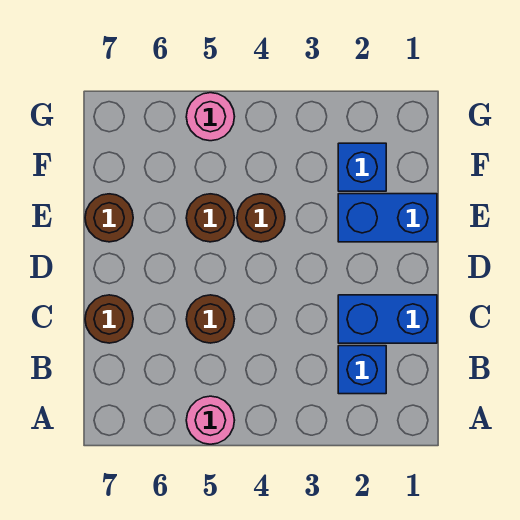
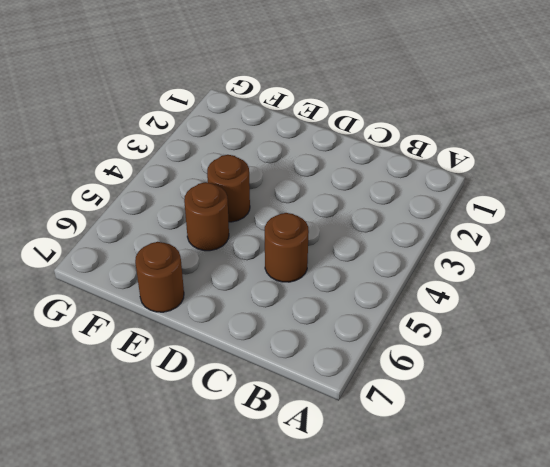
none -> pink round brick A5 level 1
none -> blue brick B2 level 1

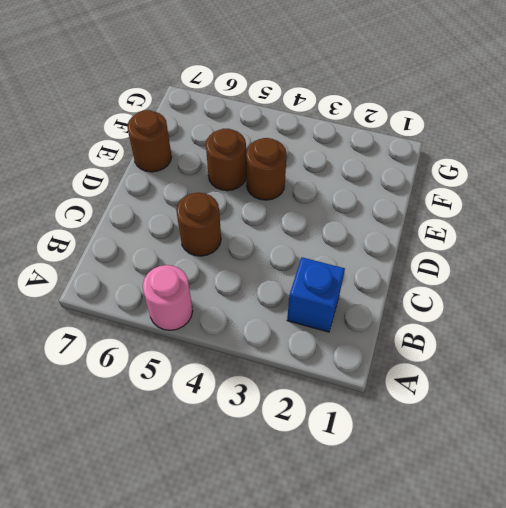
none -> blue brick C1:C2 level 1
none -> brown round brick C7 level 1

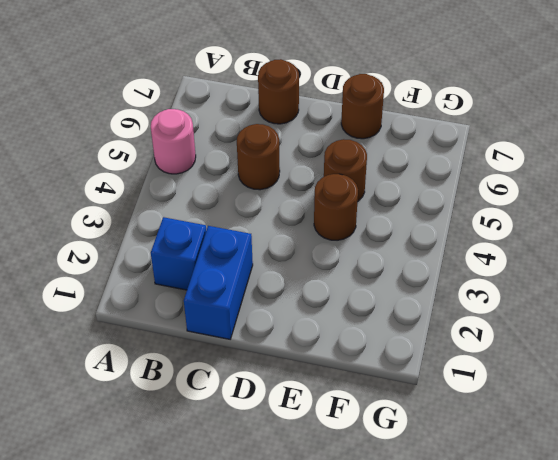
none -> blue brick E1:E2 level 1
none -> blue brick F2 level 1

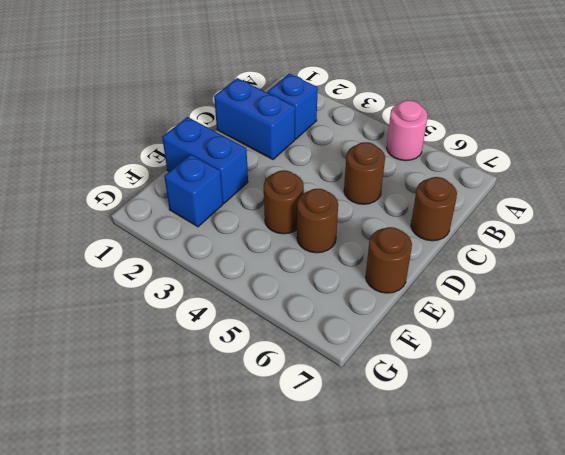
none -> pink round brick G5 level 1

